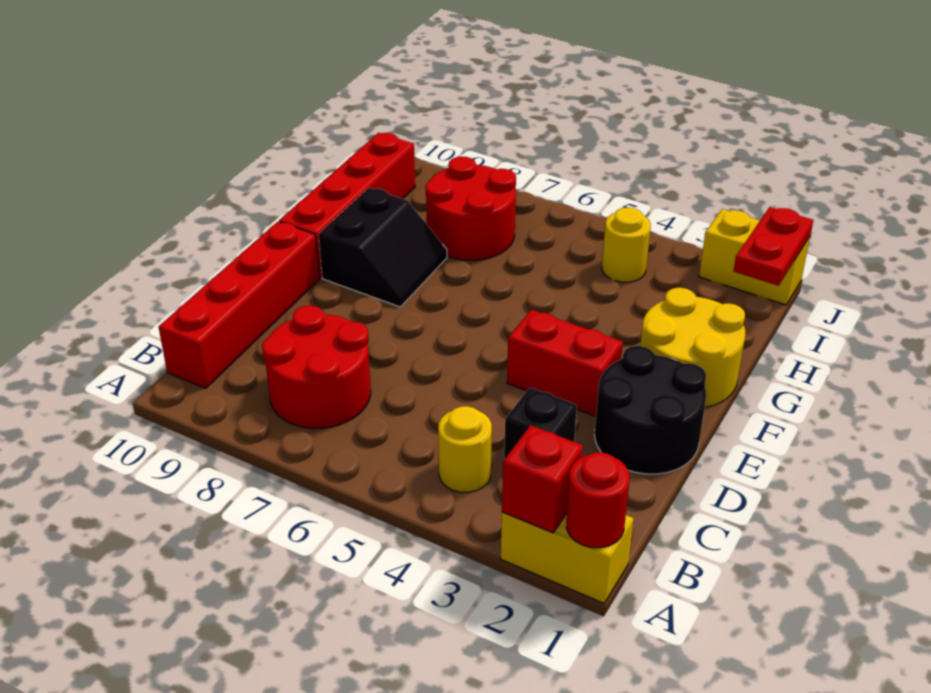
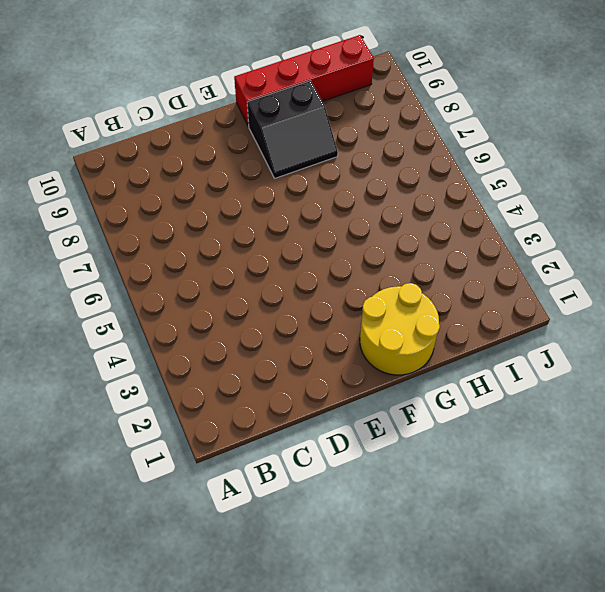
none -> yellow brick A1:A2 level 1
none -> yellow round brick B4 level 1
none -> red round brick B7:C8 level 1

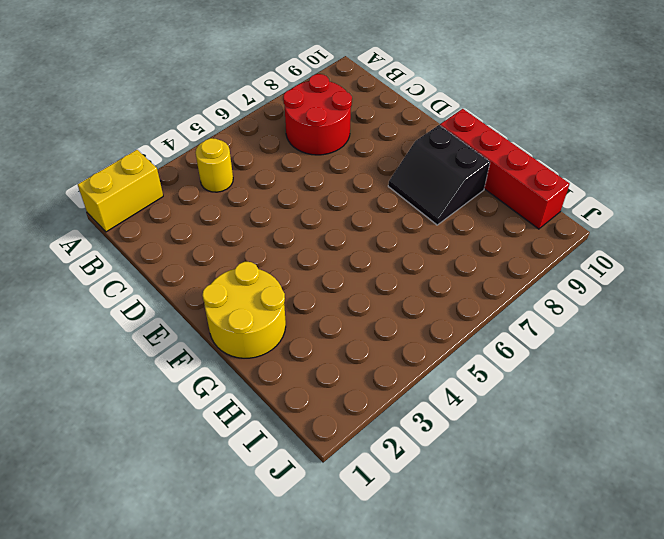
none -> red brick B10:E10 level 1
none -> black brick C3 level 1
none -> black round brick D1:E2 level 1

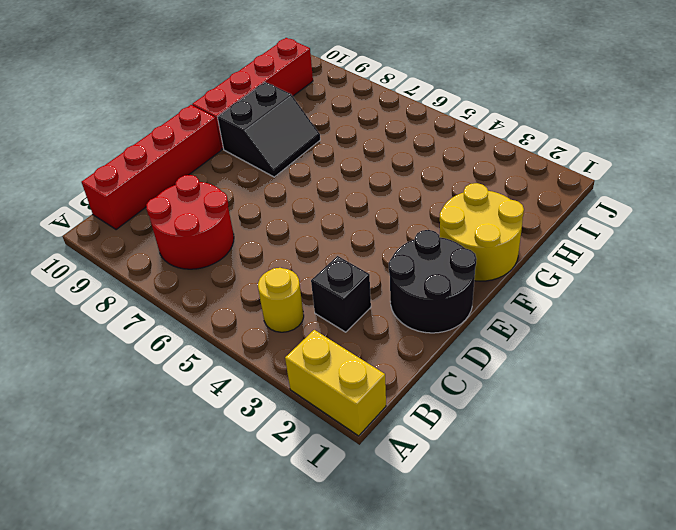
none -> red brick E3:E4 level 1
none -> red round brick H7:I8 level 1
none -> yellow round brick I4 level 1

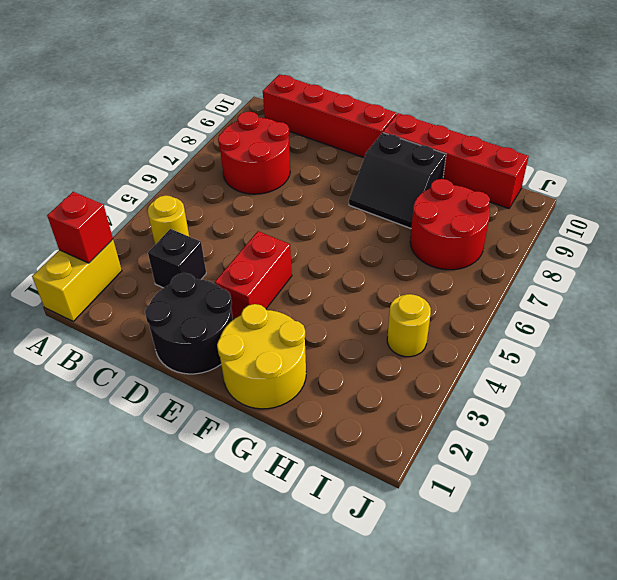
none -> yellow brick J1:J2 level 1
none -> red round brick A1 level 2
none -> red plate I1:J1 level 2

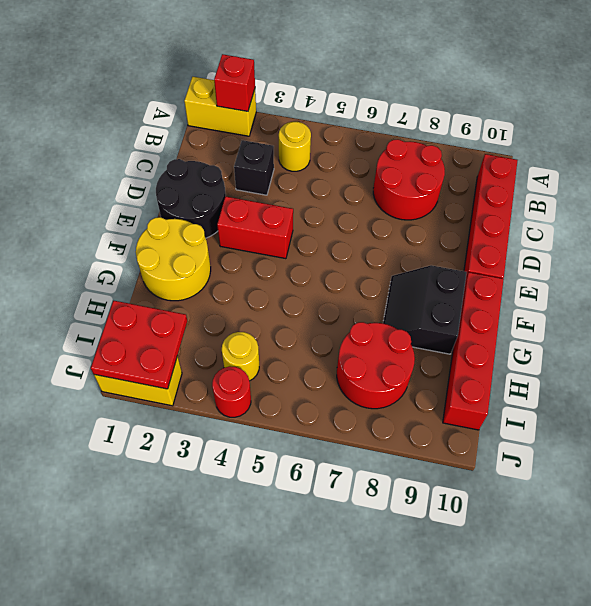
red plate I1:J2 level 2 -> red plate I1:J1 level 2
red round brick J4 level 1 -> red round brick A1 level 2

